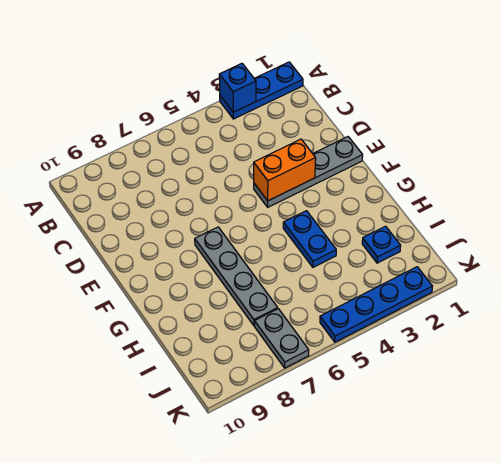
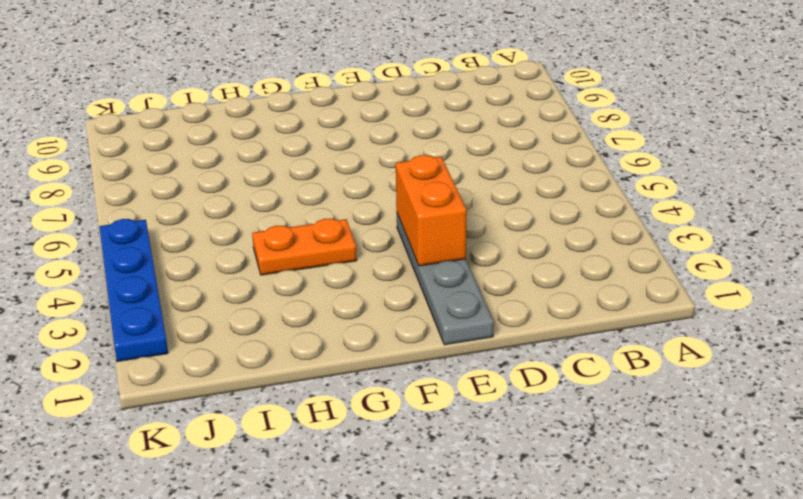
orange plate G4:H4 level 1 -> blue plate G4:H4 level 1
none -> blue plate A1:A3 level 1
none -> grey plate F7:I7 level 1

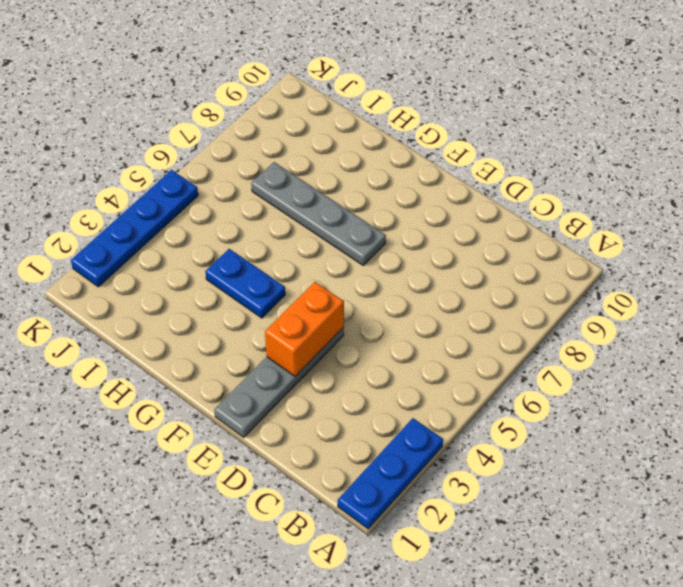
none -> blue plate I2 level 1
none -> grey plate J7:K7 level 1

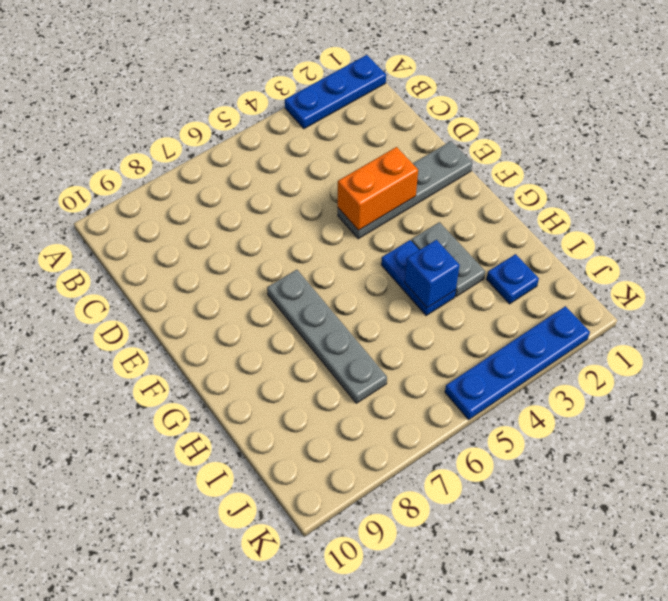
grey plate G3:H3 level 1 -> grey plate J7:K7 level 1
blue brick H4 level 2 -> blue brick A3 level 2

